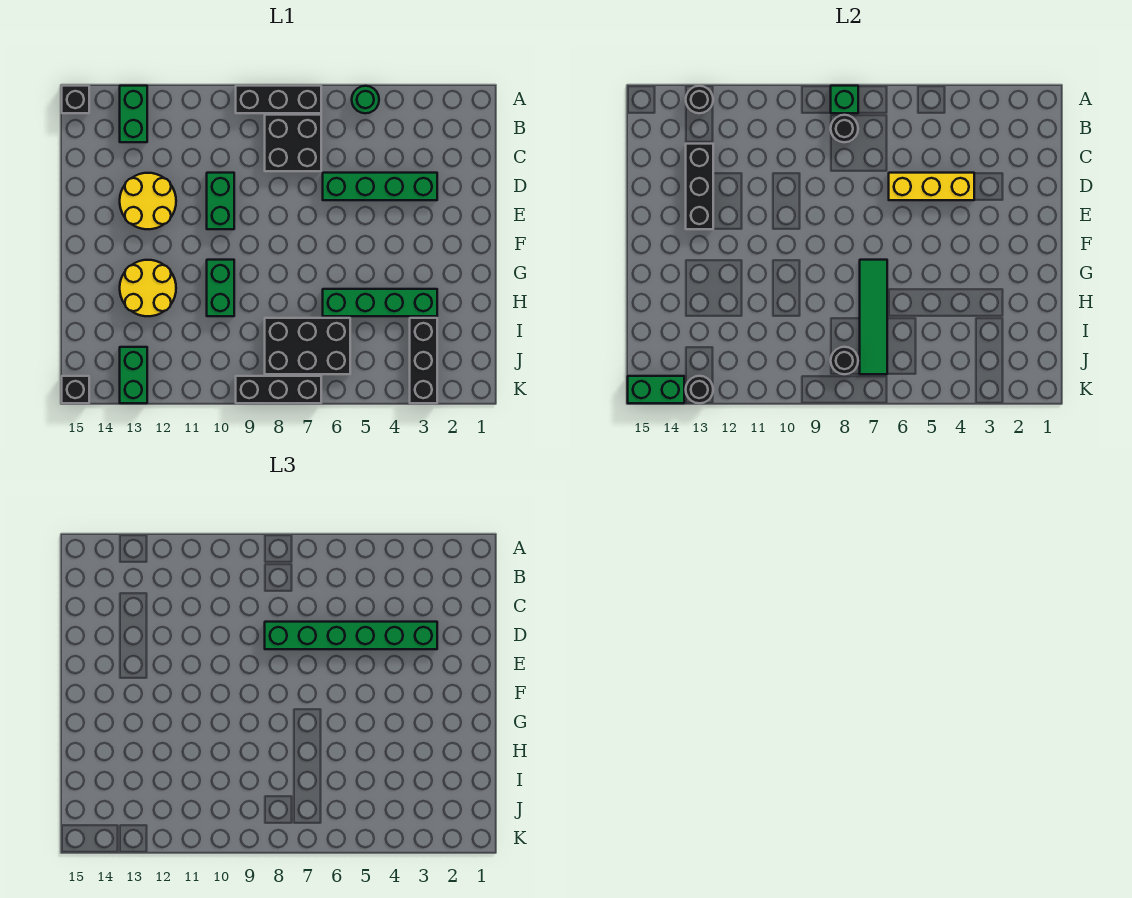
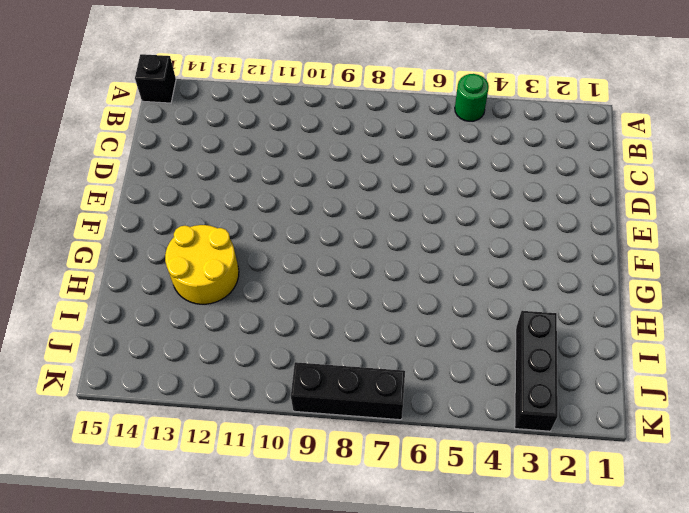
none -> black brick A7:A9 level 1
none -> green brick A13:B13 level 1
none -> black brick B7:C8 level 1

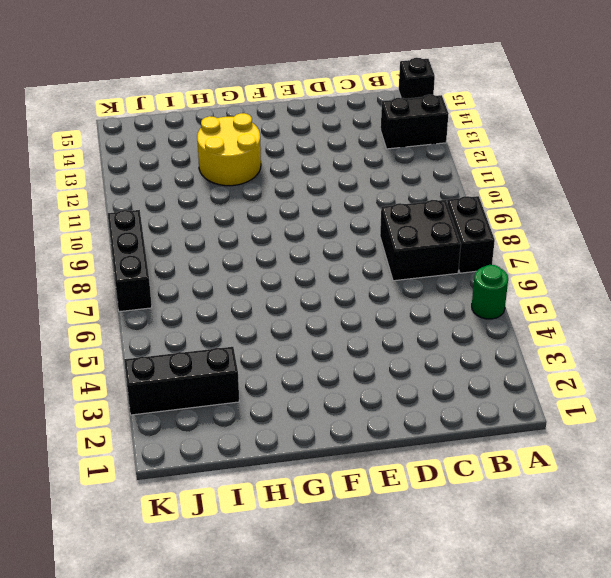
black brick A7:A8 level 1 -> black brick A7:A9 level 1
black brick A13:B13 level 1 -> green brick A13:B13 level 1
none -> green brick D3:D6 level 1
none -> green brick D10:E10 level 1
none -> yellow round brick D12:E13 level 1

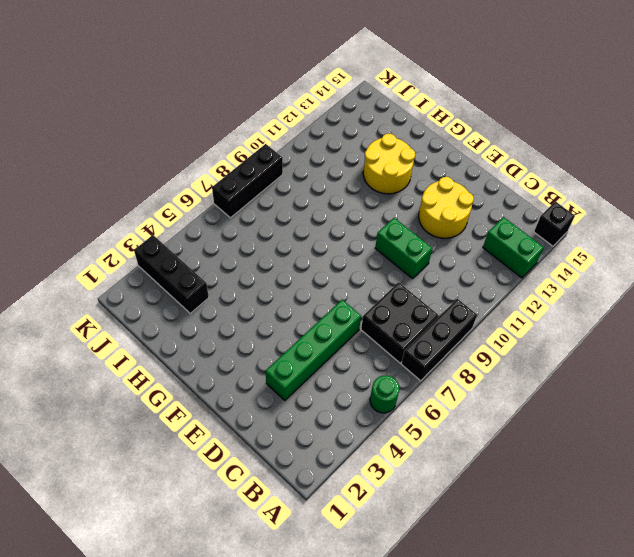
none -> green brick G10:H10 level 1
none -> green brick H3:H6 level 1
none -> black brick I6:J8 level 1

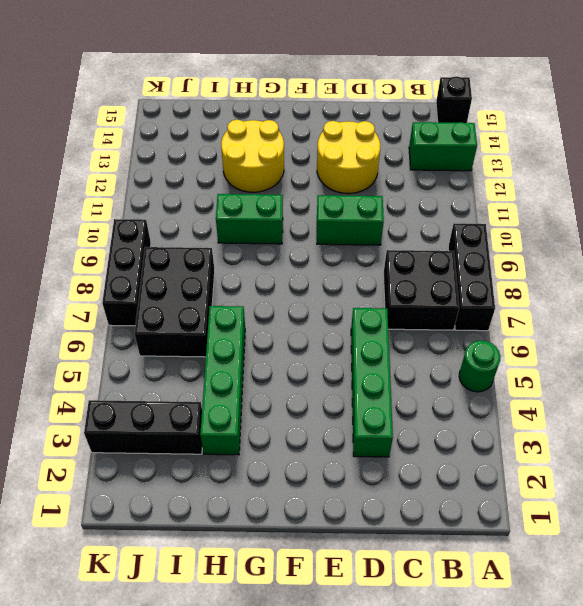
none -> green brick J13:K13 level 1
none -> black brick K15 level 1
none -> green brick A8 level 2

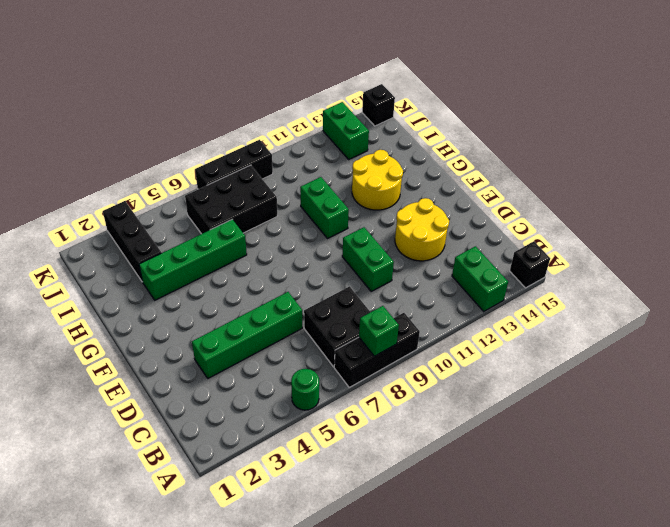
none -> black round brick A13 level 2
none -> black round brick B8 level 2
none -> black brick C13:E13 level 2

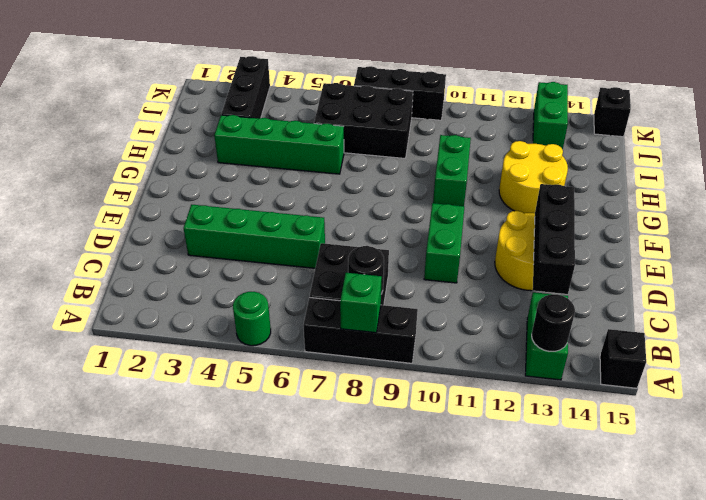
none -> yellow brick D4:D6 level 2
none -> green tile G7:J7 level 2
none -> black round brick J8 level 2

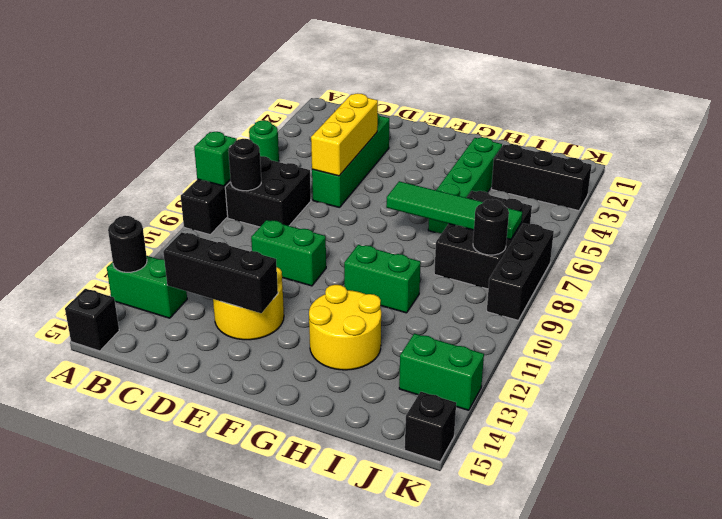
none -> black round brick K13 level 2
none -> green brick K14:K15 level 2
none -> green brick D3:D8 level 3

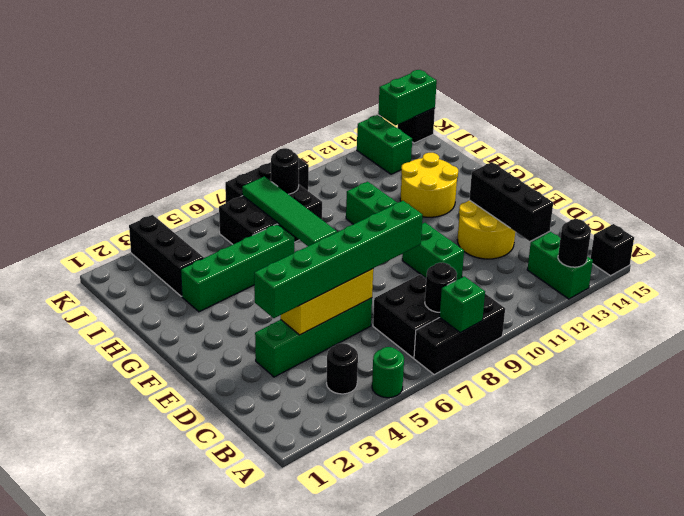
black round brick B4 level 1 -> black round brick K13 level 2

